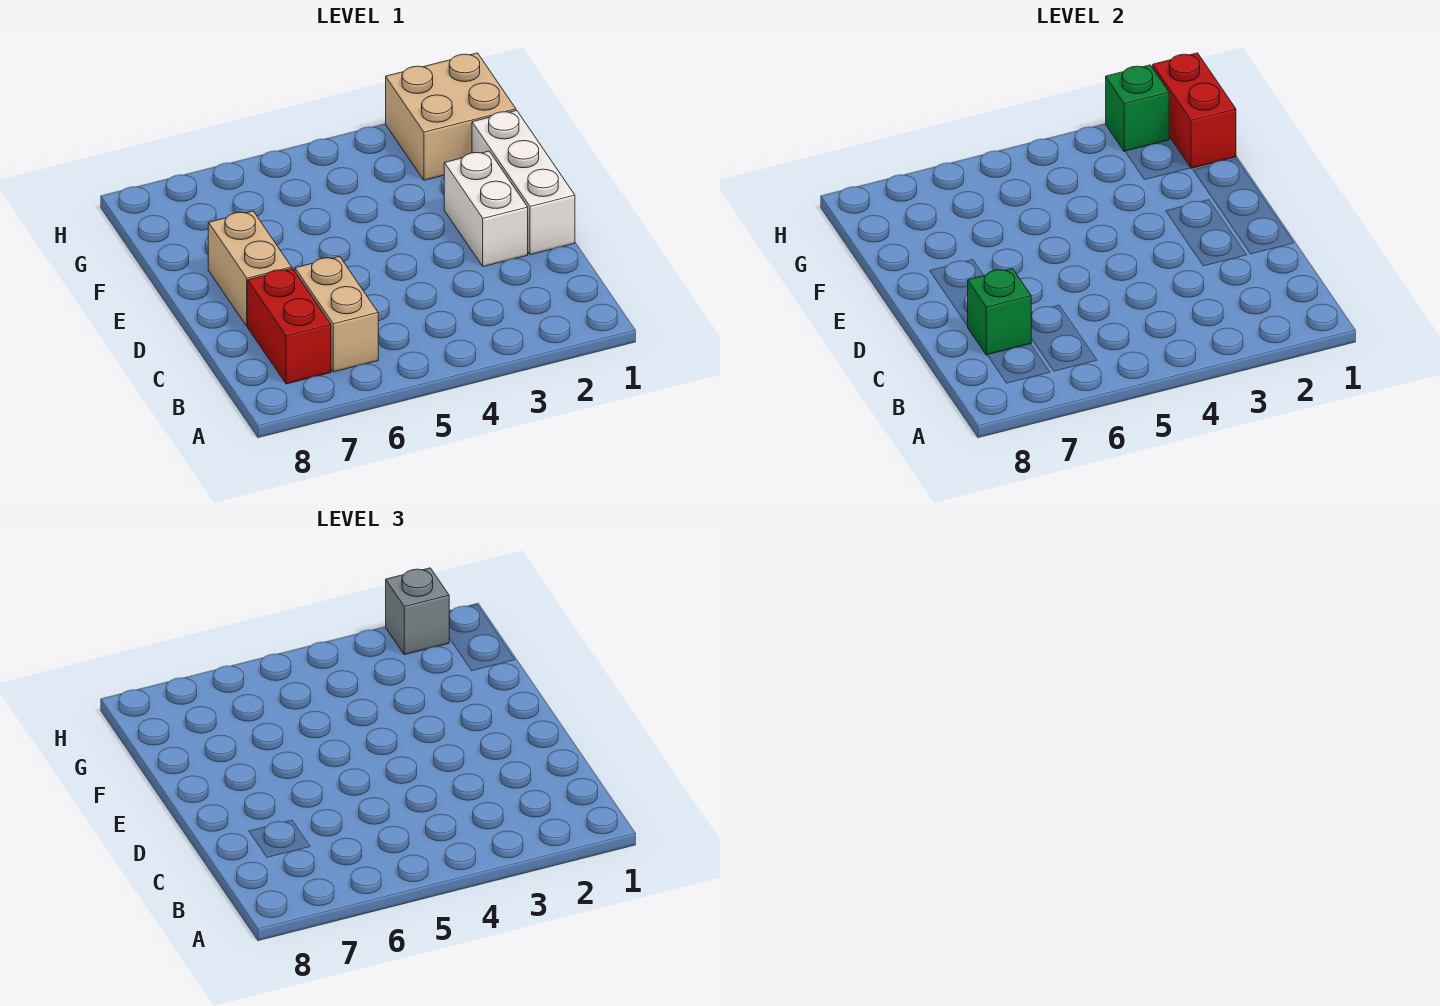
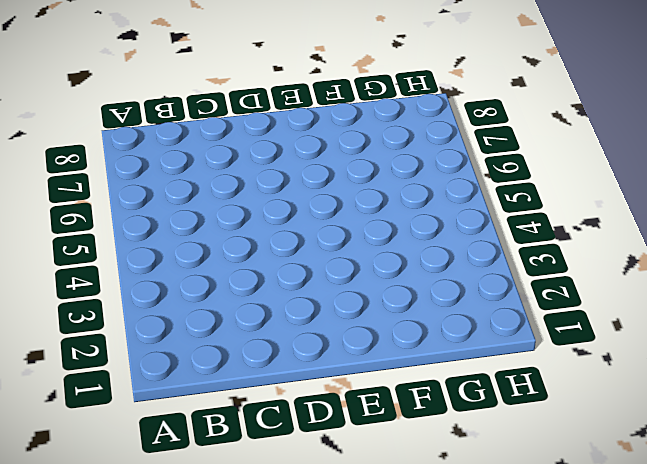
none -> tan brick B6:C6 level 1
none -> red brick B7:C7 level 1

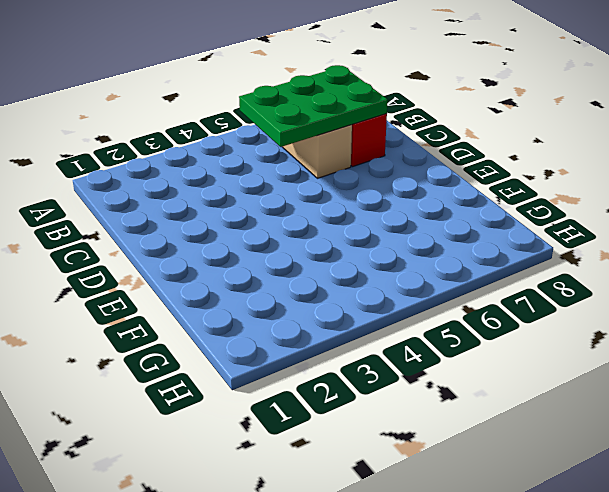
green plate B5:C7 level 2 -> green brick C7 level 2
none -> white brick D1:F1 level 1
none -> white brick D2:E2 level 1

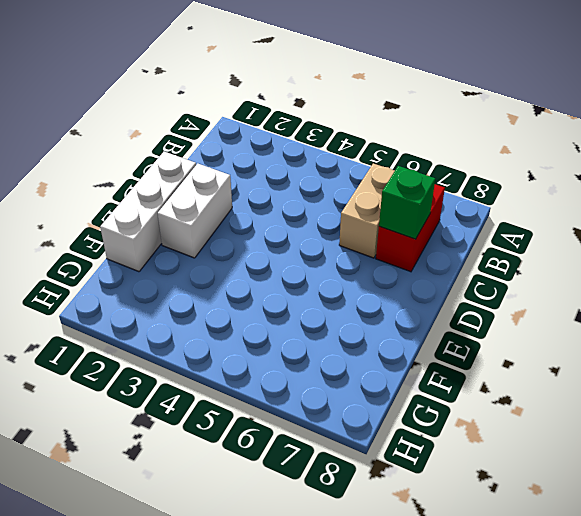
none -> tan brick D7:E7 level 1
none -> tan brick G1:H2 level 1

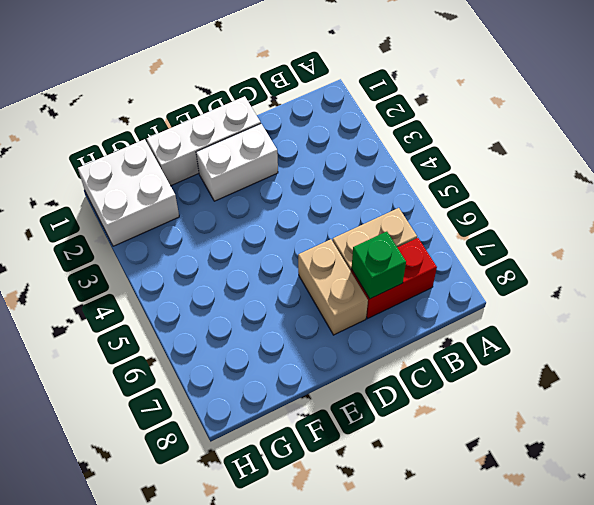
tan brick D6:D7 level 1 -> tan brick D7:E7 level 1
white brick G1:H2 level 1 -> tan brick G1:H2 level 1
none -> red brick G1:H1 level 2
none -> green brick H2 level 2

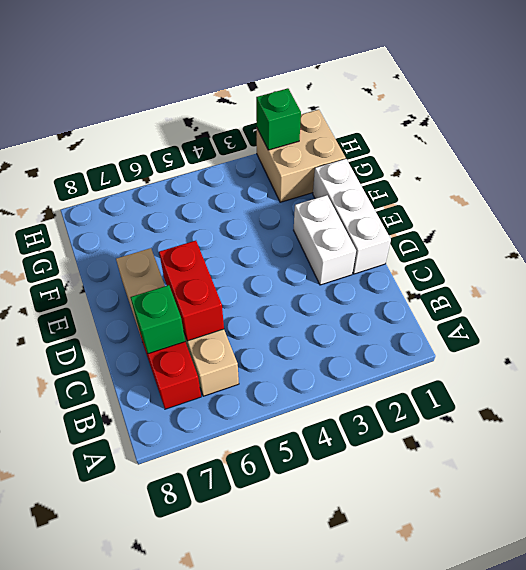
red brick C6:D6 level 2 -> red brick G1:H1 level 2
none -> grey brick H2 level 3

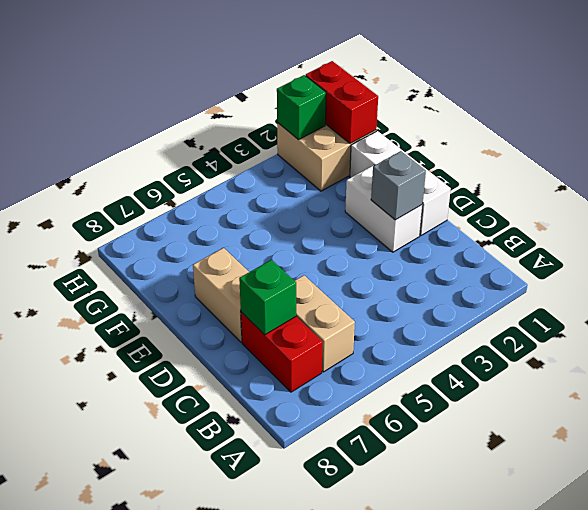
grey brick D2 level 2 -> grey brick H2 level 3

